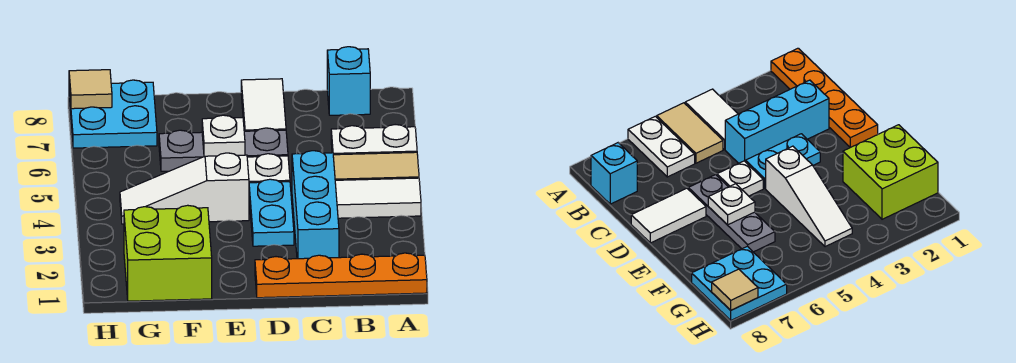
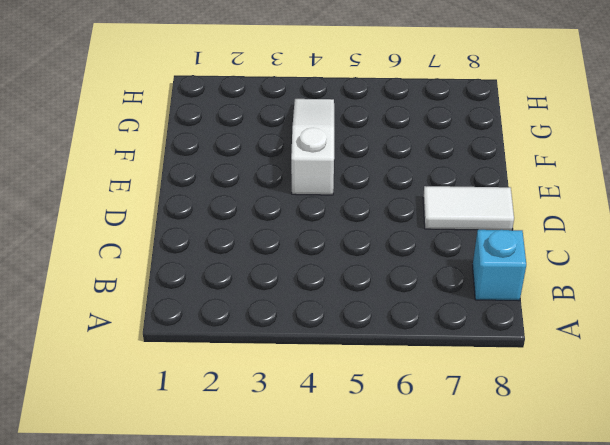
none -> orange plate A1:D1 level 1
none -> white tile A4:B4 level 1
none -> tan tile A5:B5 level 1

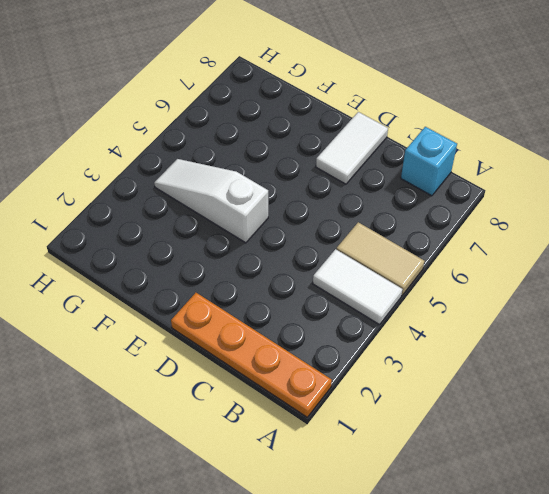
none -> white plate A6:B6 level 1
none -> cyan brick C2:C4 level 1
none -> cyan plate D3:D4 level 1

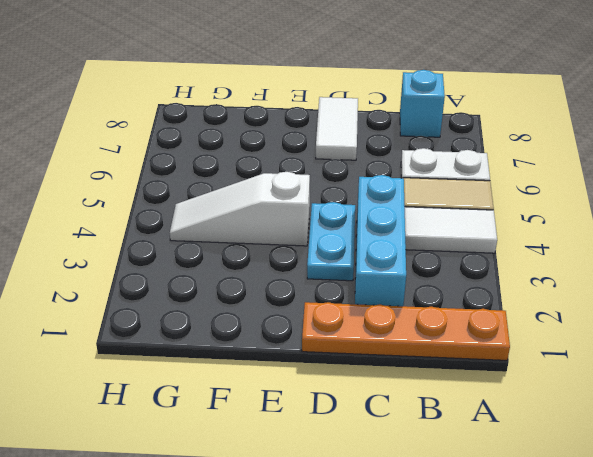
none -> white plate D5 level 1
none -> grey plate D6:F6 level 1
none -> lime brick F1:G2 level 1

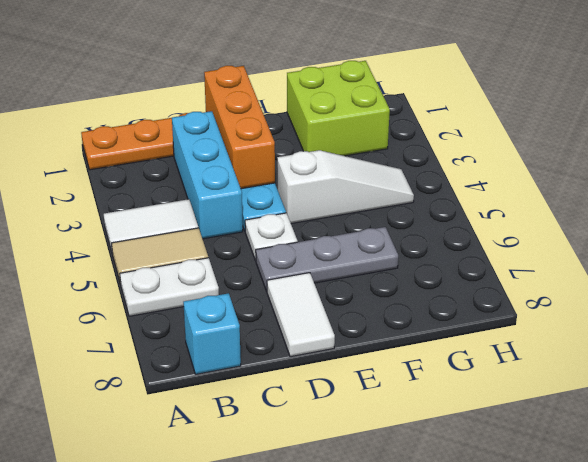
orange brick D1:D3 level 2 -> none
none -> cyan plate G7:H8 level 1
none -> white plate E6 level 2
none -> tan tile H8 level 2

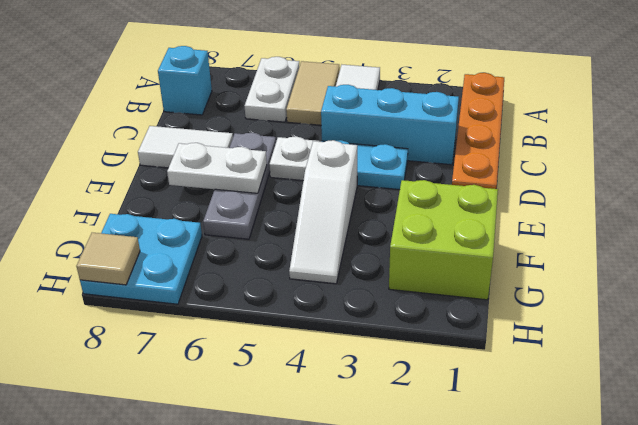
white plate E6:E7 level 2 -> white plate E6 level 2

